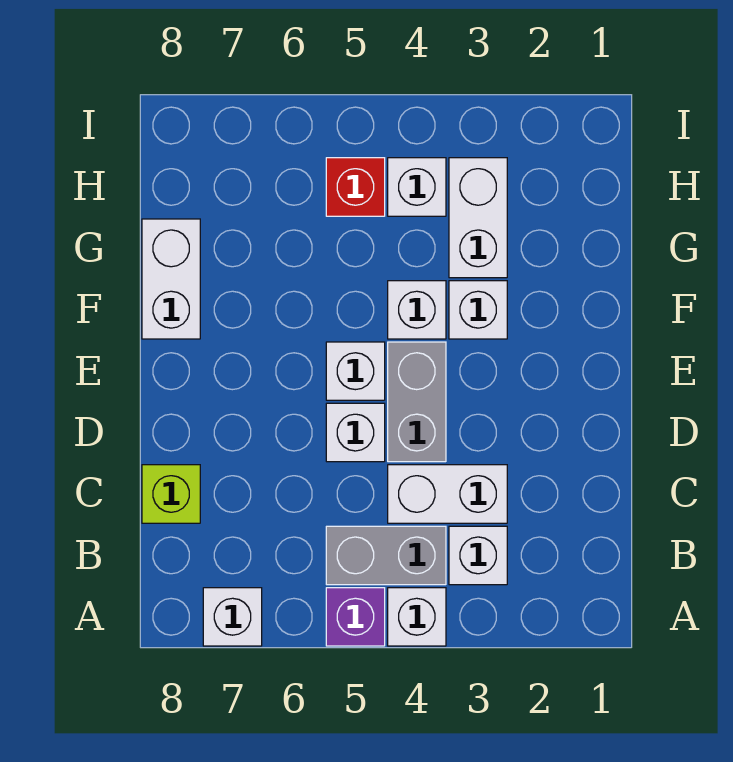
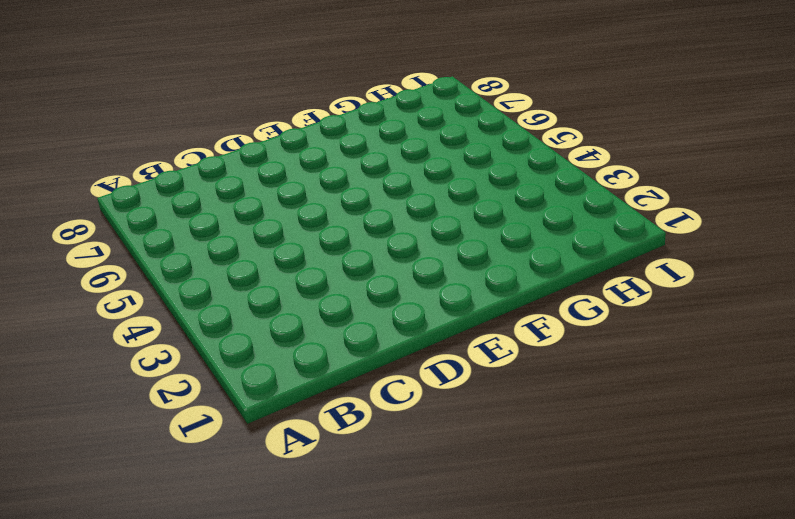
none -> white brick A4 level 1
none -> purple brick A5 level 1
none -> white brick A7 level 1

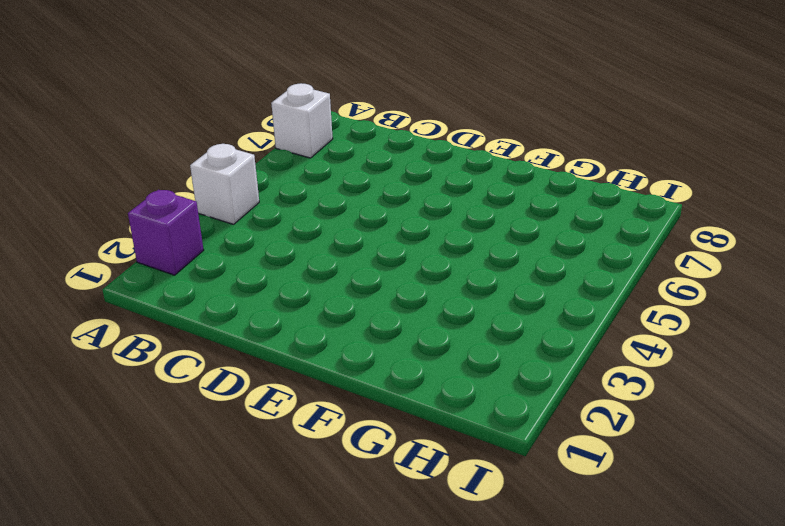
purple brick A2 level 1 -> purple brick A5 level 1
none -> white brick B3 level 1
none -> grey brick B4:B5 level 1
none -> white brick C3:C4 level 1

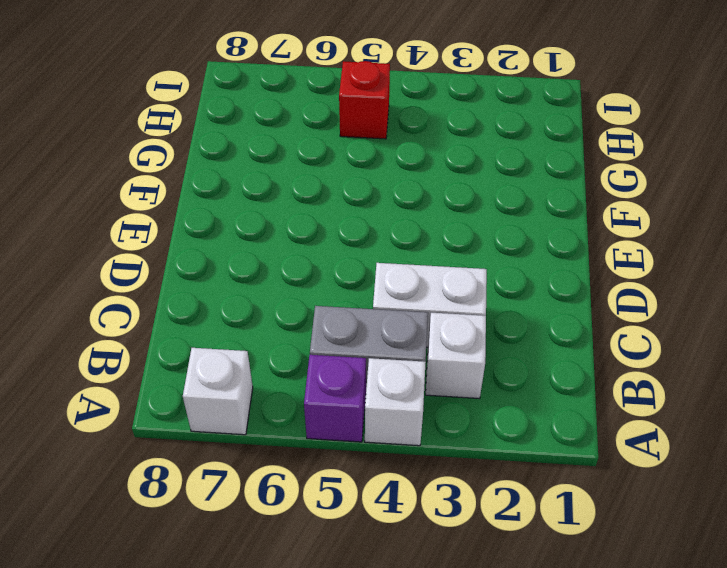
none -> lime brick C8 level 1
none -> grey brick D4:E4 level 1
none -> white brick D5 level 1

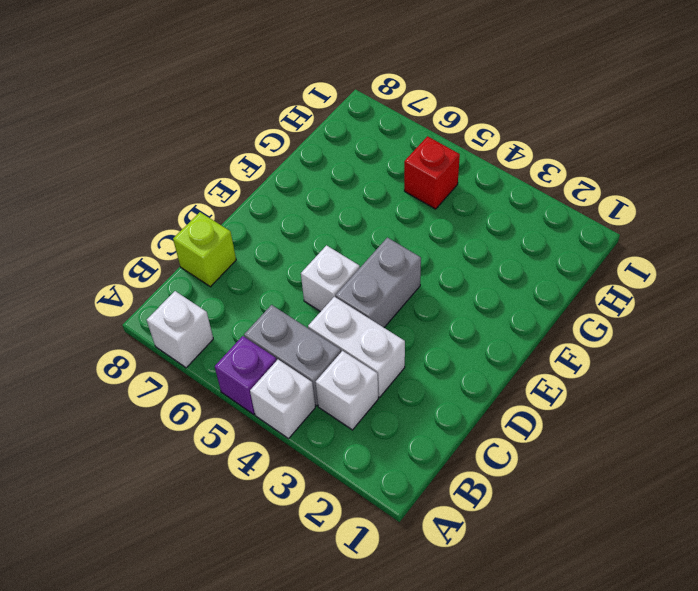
none -> white brick E5 level 1
none -> white brick F3 level 1
none -> white brick F4 level 1

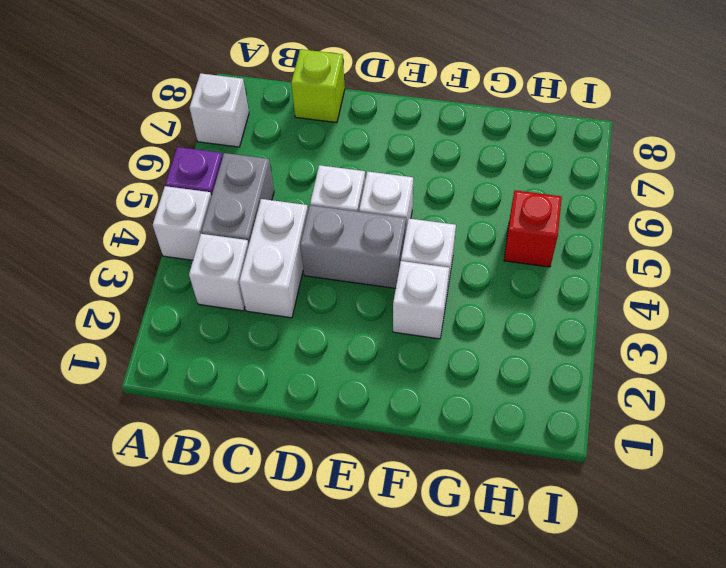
none -> white brick F8:G8 level 1
none -> white brick G3:H3 level 1
none -> white brick H4 level 1

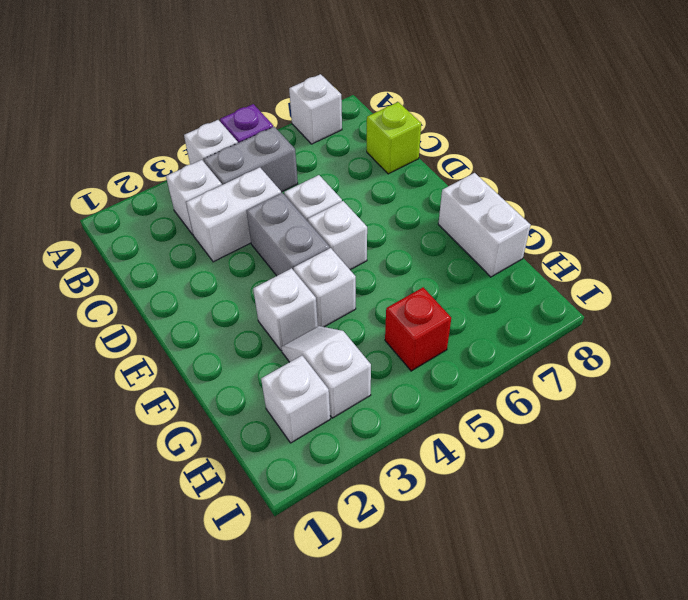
white slope G3:H3 level 1 top H -> white brick G3:H3 level 1
white brick H2 level 1 -> white brick H4 level 1

